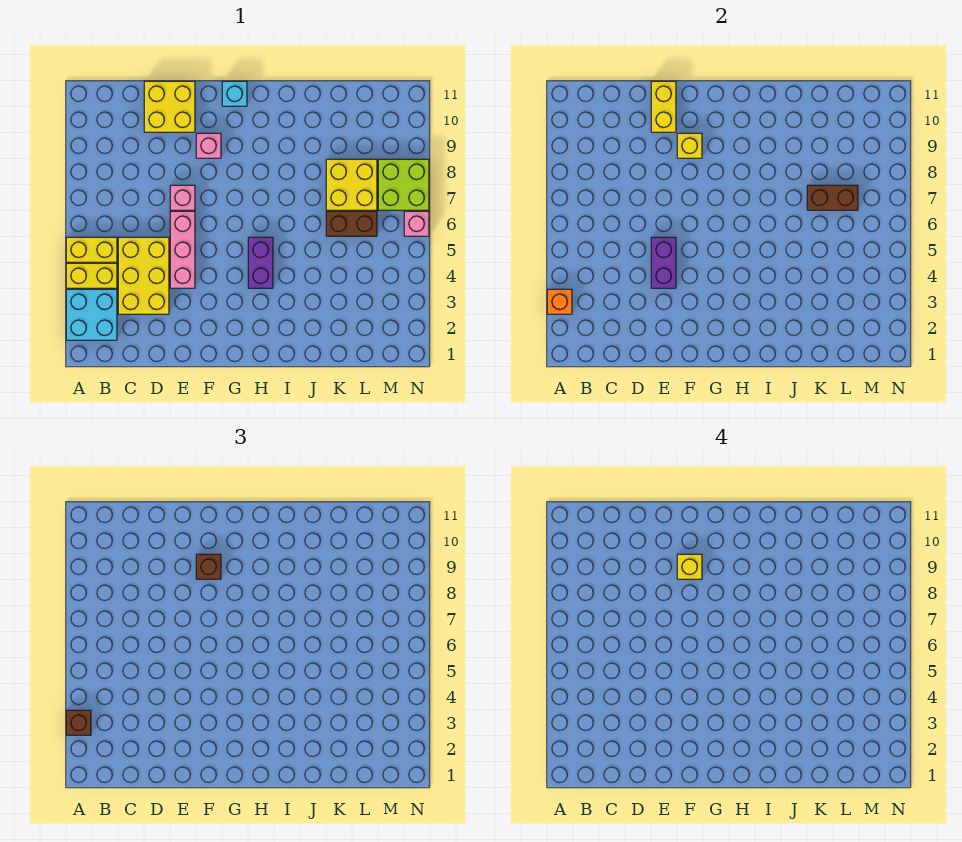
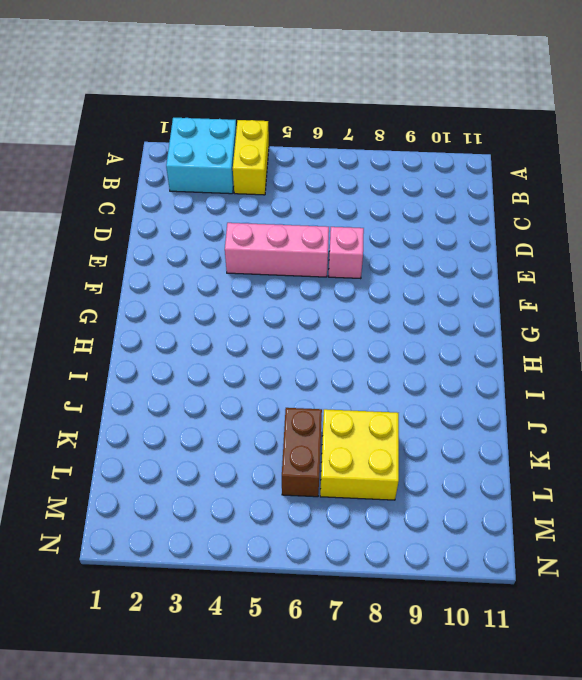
none -> yellow brick A5:B5 level 1
none -> yellow brick C3:D5 level 1
none -> yellow brick D10:E11 level 1

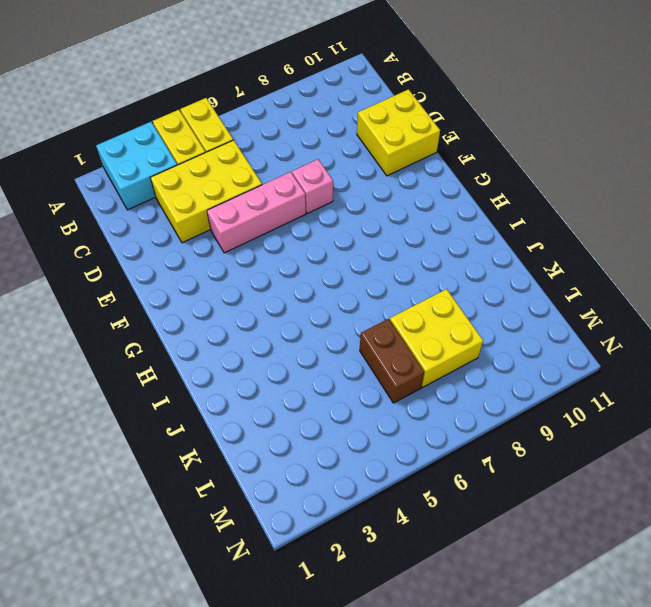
none -> pink brick F9 level 1
none -> cyan brick G11 level 1
none -> purple brick H4:H5 level 1

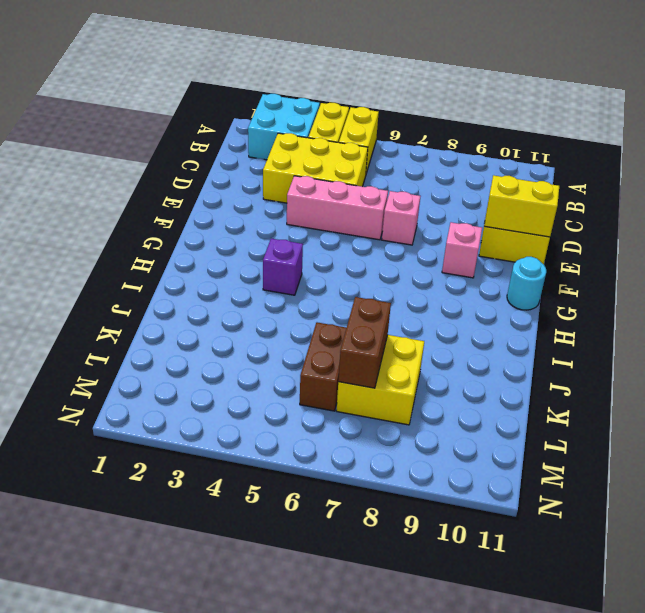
cyan round brick G11 level 1 -> cyan brick G11 level 1
purple brick H4 level 1 -> purple brick H4:H5 level 1
none -> lime brick M7:N8 level 1
none -> pink brick N6 level 1
none -> orange brick A3 level 2

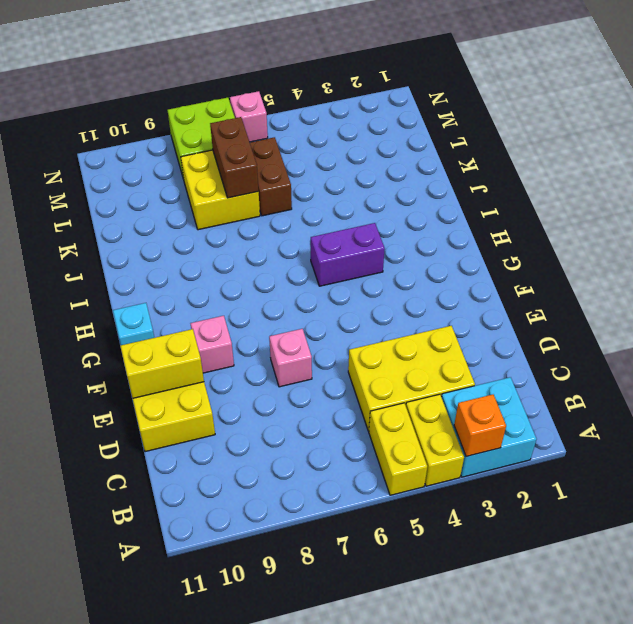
none -> pink brick E4:E6 level 1
none -> purple brick E4:E5 level 2
none -> yellow brick F9 level 2

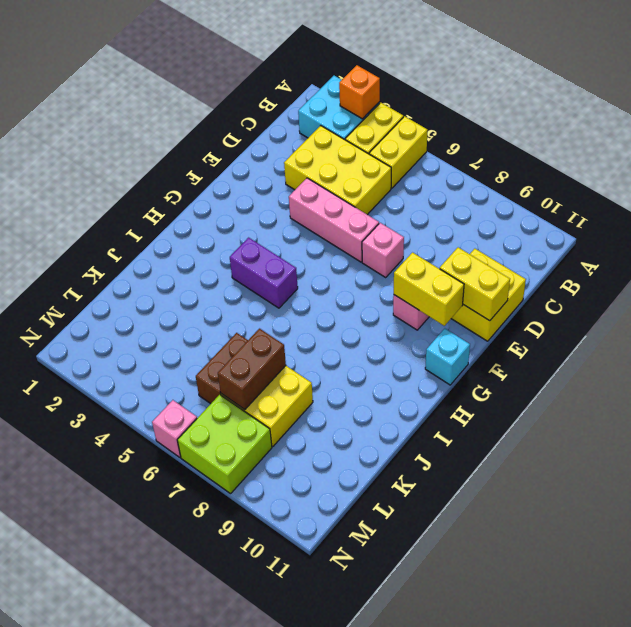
yellow brick F9:F10 level 2 -> yellow brick F9 level 2
none -> purple brick E4:E5 level 2
none -> brown brick A3 level 3
none -> brown brick F9 level 3

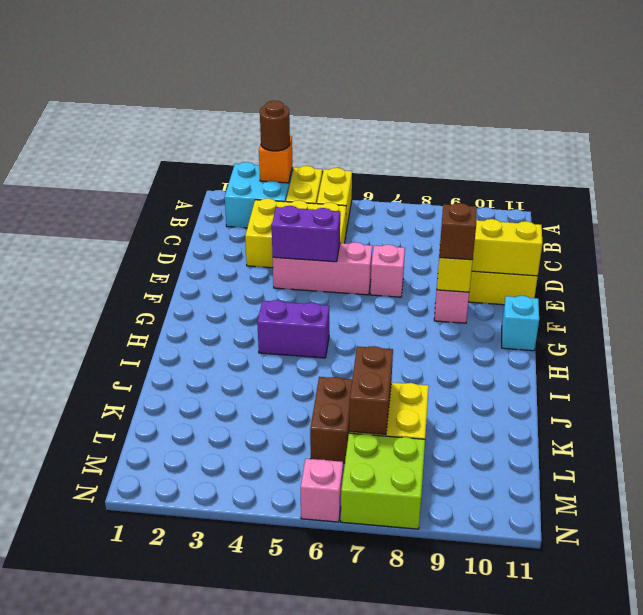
brown round brick A3 level 3 -> brown brick A3 level 3
none -> yellow brick F9 level 4

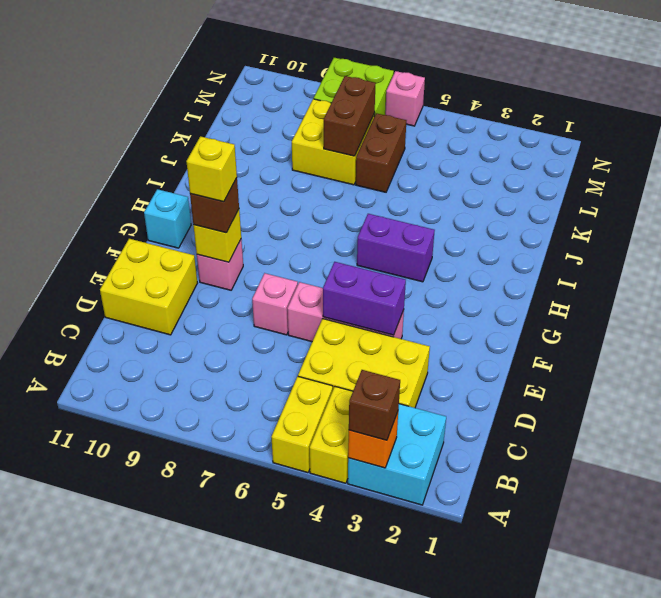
none -> yellow brick E10:E11 level 2

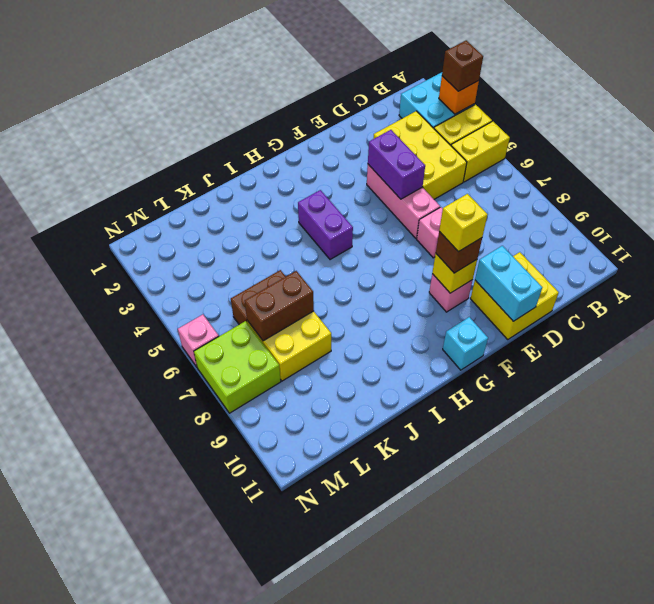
cyan brick E10:E11 level 2 -> yellow brick E10:E11 level 2

